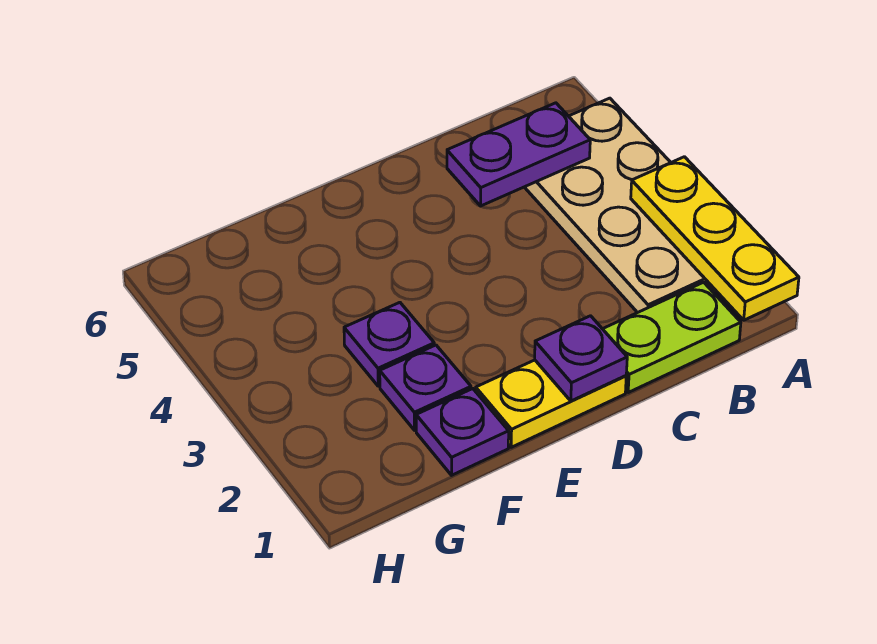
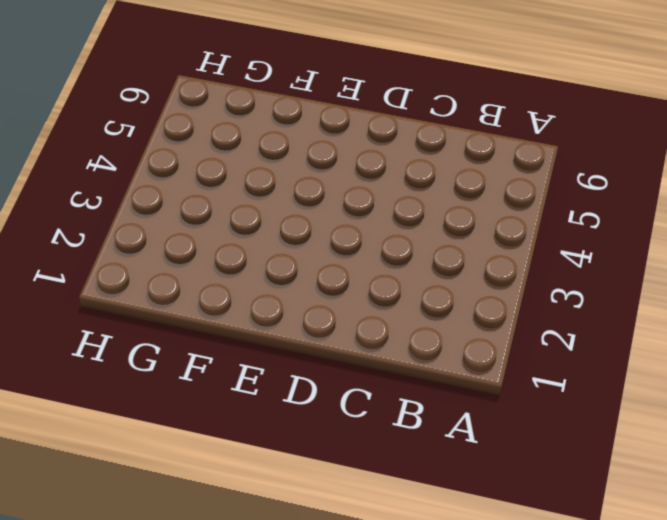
none -> tan plate A2:B5 level 1
none -> lime plate B1:C1 level 1

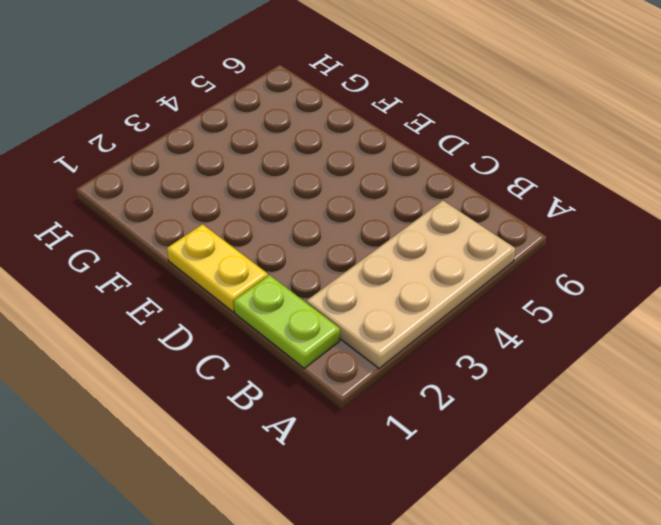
none -> purple plate F1 level 1
none -> purple plate F2 level 1

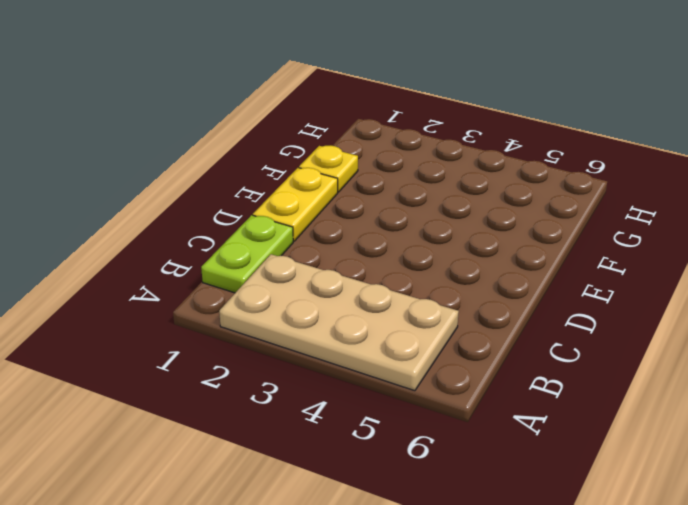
yellow plate F1 level 1 -> purple plate F1 level 1
none -> purple plate F2 level 1
none -> purple plate F3 level 1

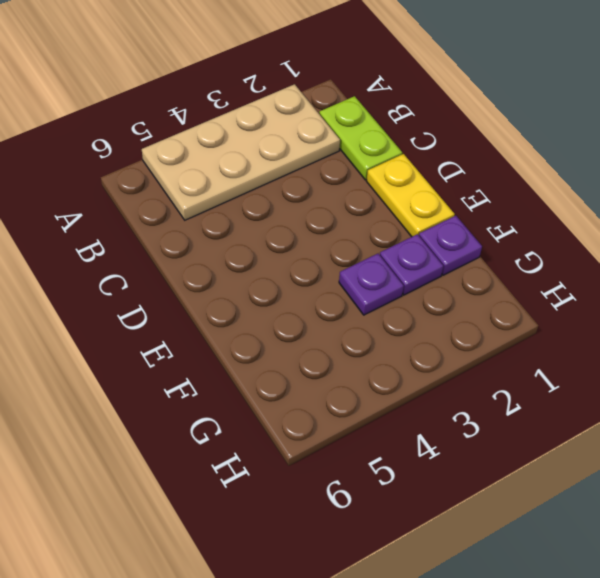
none -> yellow plate A1:A3 level 2
none -> purple plate B5:C5 level 2

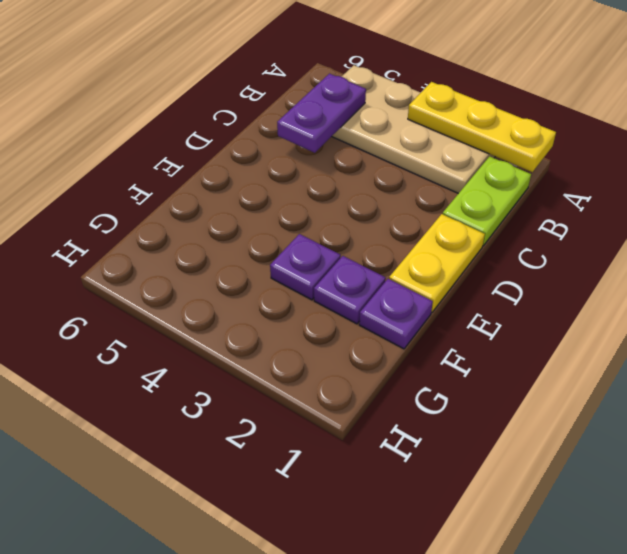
none -> purple plate D1 level 2

